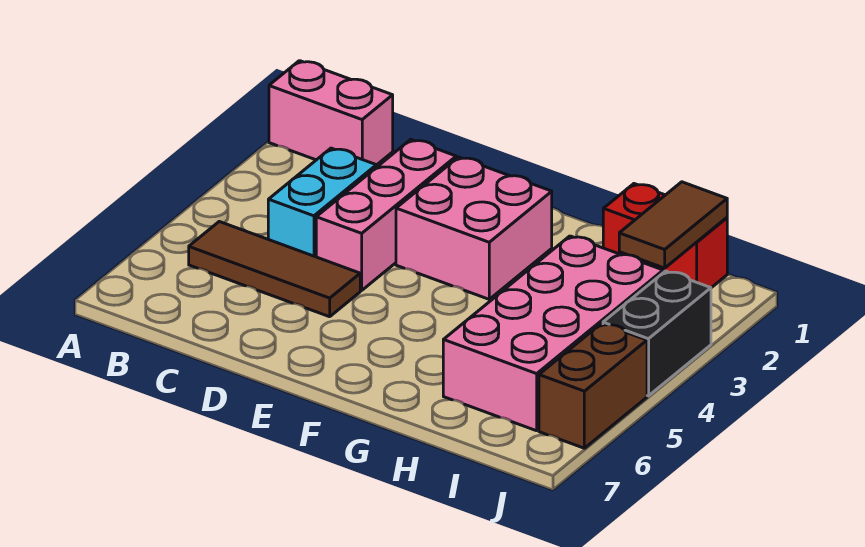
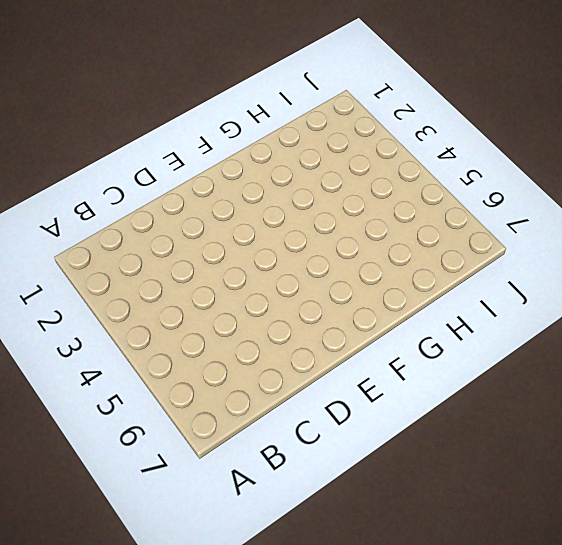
none -> pink brick A1:B1 level 1
none -> brown tile B5:D5 level 1

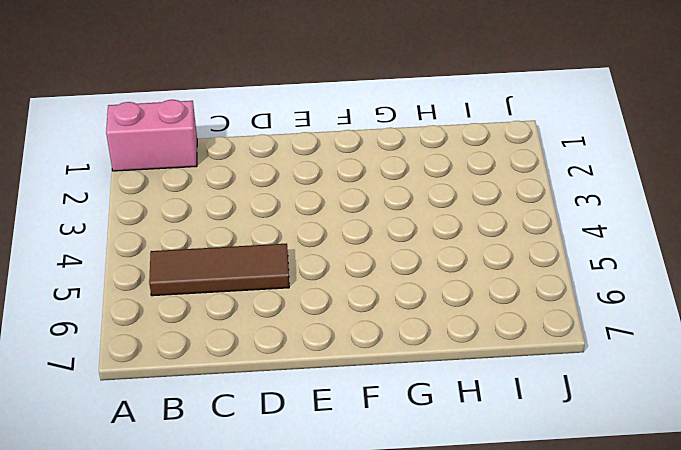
none -> cyan brick C3:C4 level 1
none -> pink brick D2:D4 level 1

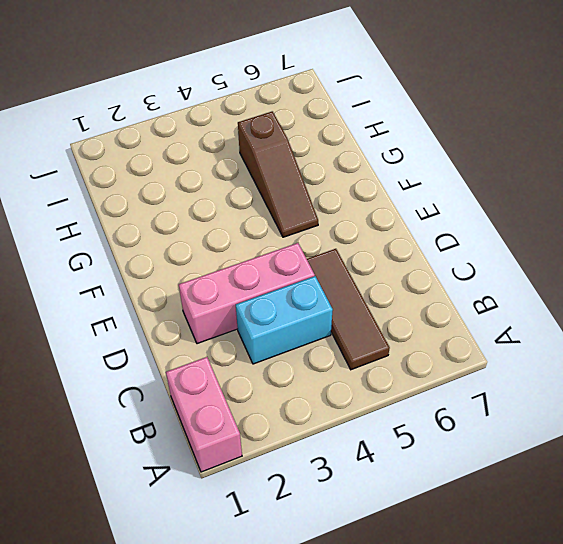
brown slope F5:H5 level 1 top H -> pink brick H3:I6 level 1
none -> pink brick E2:F3 level 1
none -> red brick H1:I1 level 1

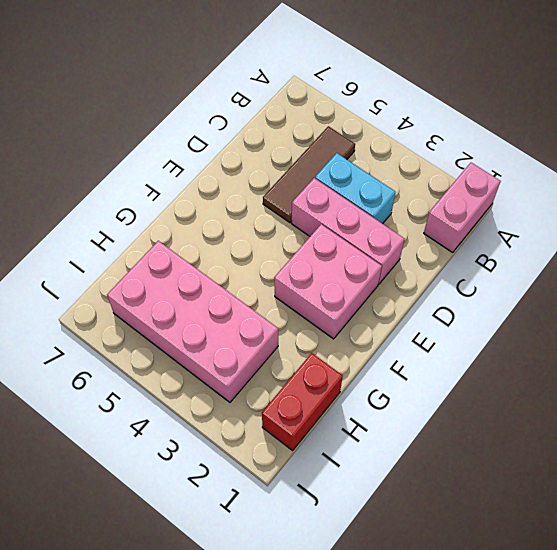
none -> black brick J3:J4 level 1
none -> brown brick J5:J6 level 1

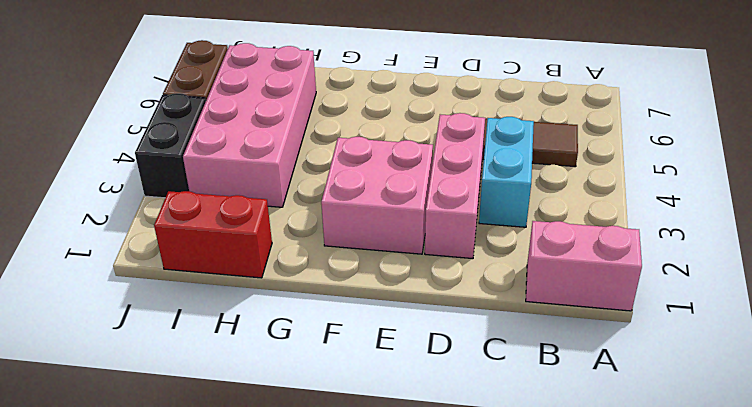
none -> brown tile I1:I2 level 2

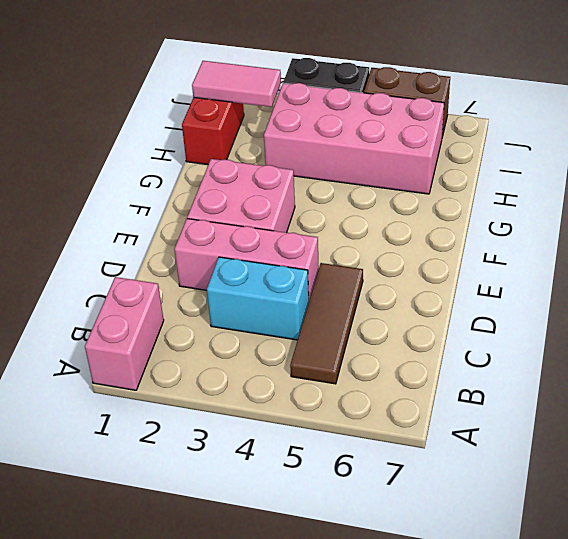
pink tile I1:I2 level 2 -> brown tile I1:I2 level 2

